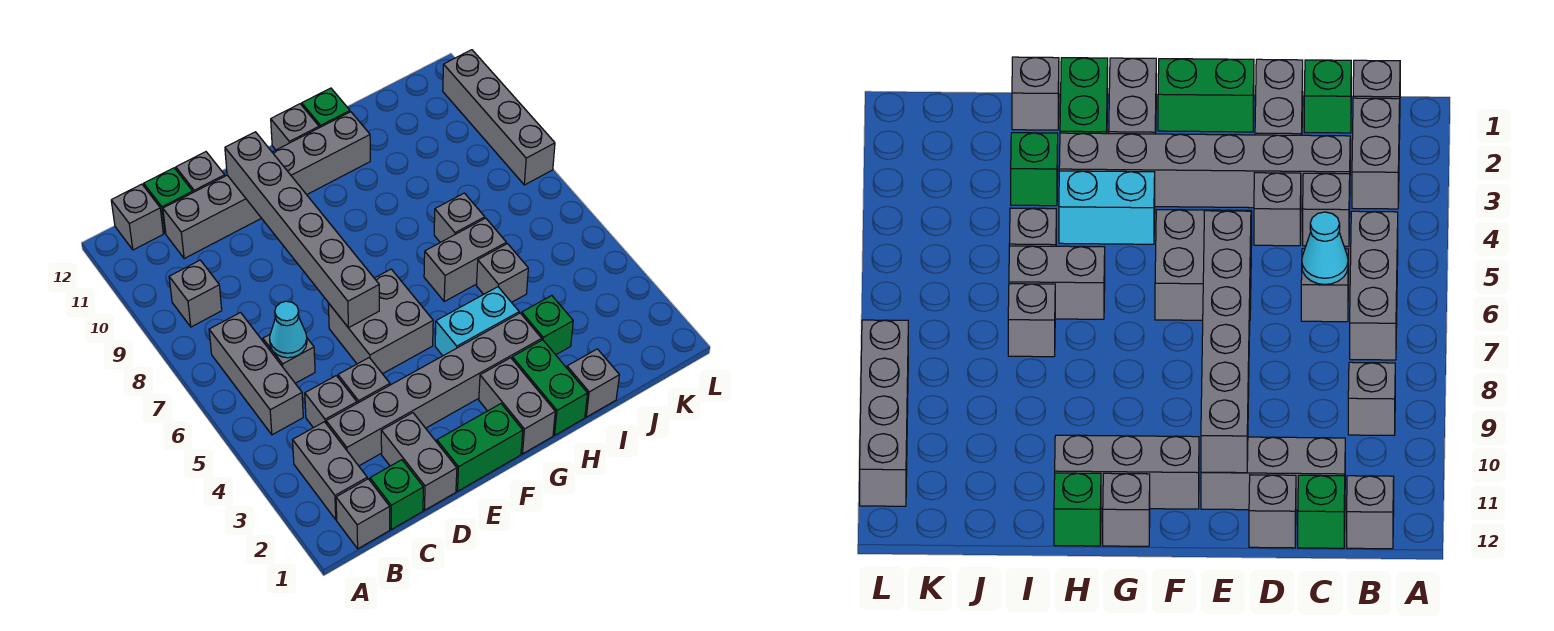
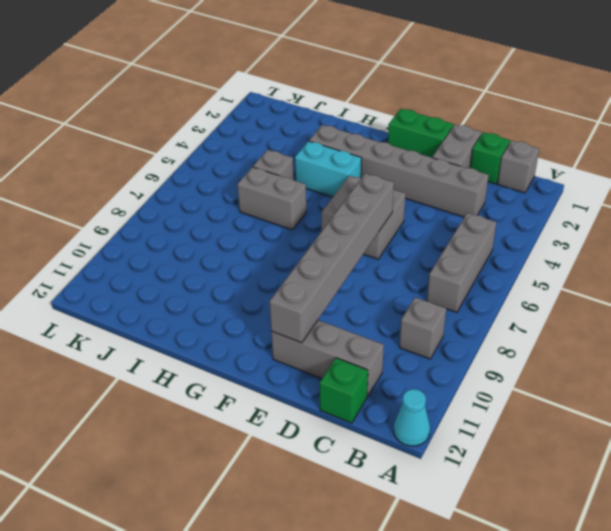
cyan cone A12 level 1 -> cyan cone C6 level 2
none -> grey brick B2:B3 level 1
none -> grey brick B12 level 1
none -> grey brick C4 level 1
none -> grey brick C6 level 1

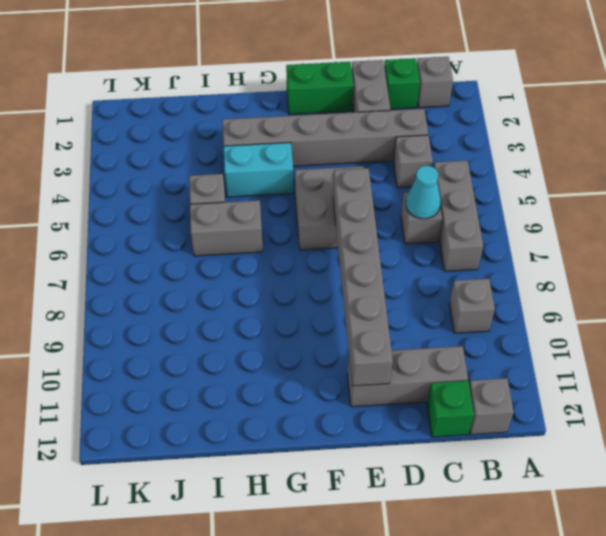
none -> grey brick B2:B3 level 1
none -> grey brick D4 level 1
none -> grey brick D12 level 1
none -> grey brick F11:H11 level 1

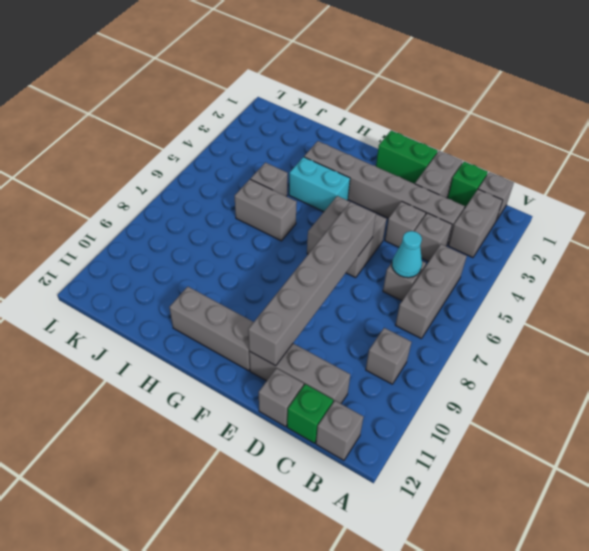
none -> grey brick G1:G2 level 1
none -> grey brick G12 level 1
none -> green brick H1:H2 level 1
none -> green brick H12 level 1

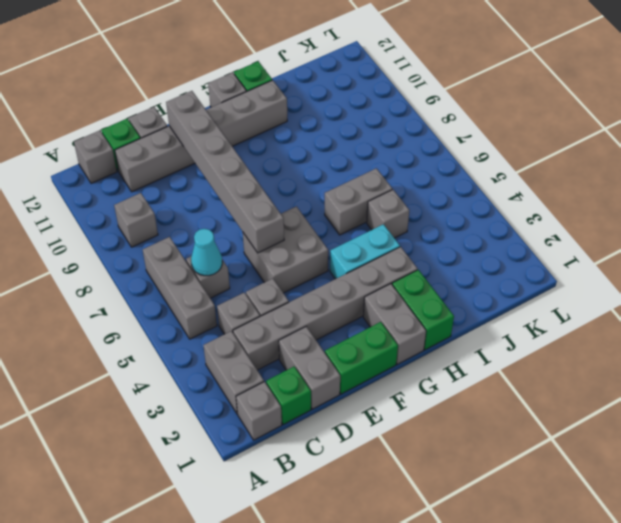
none -> grey brick I1 level 1
none -> green brick I3 level 1
none -> grey brick I7 level 1
none -> grey brick L8:L11 level 1

